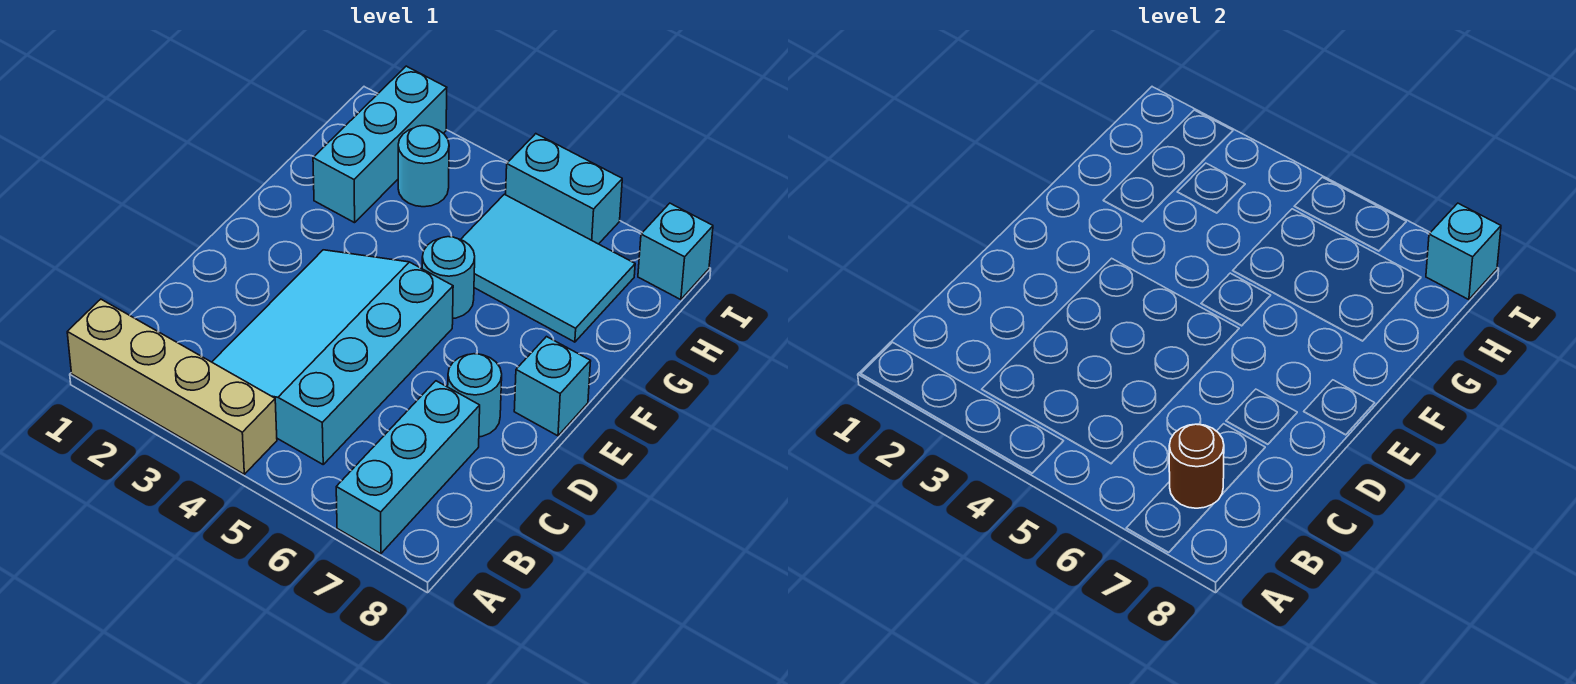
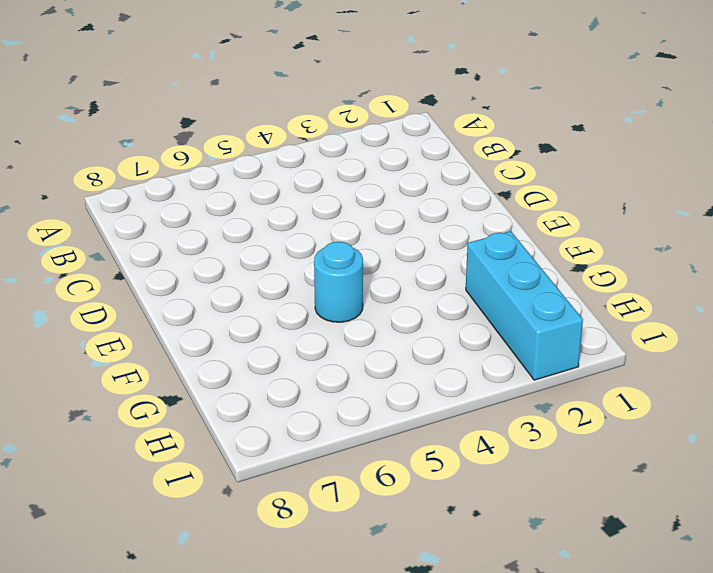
none -> tan brick A1:A4 level 1
none -> cyan brick A7:C7 level 1
none -> cyan slope B3:E5 level 1 top 5

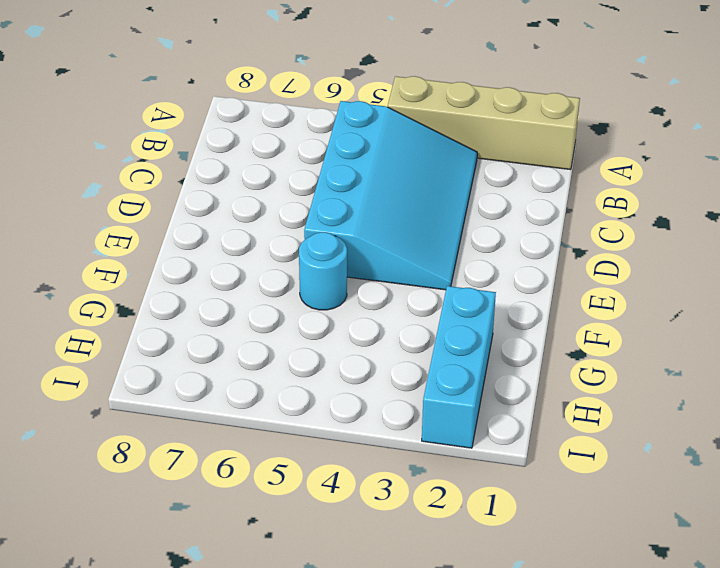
none -> cyan brick A7:C7 level 1
none -> cyan round brick D7 level 1
none -> cyan brick E8 level 1

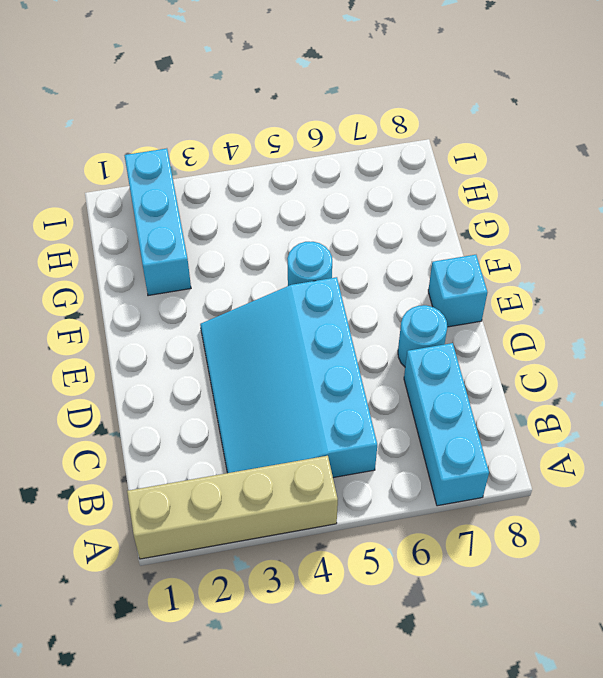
none -> cyan tile G5:H7 level 1
none -> cyan round brick H3 level 1
none -> cyan brick I5:I6 level 1

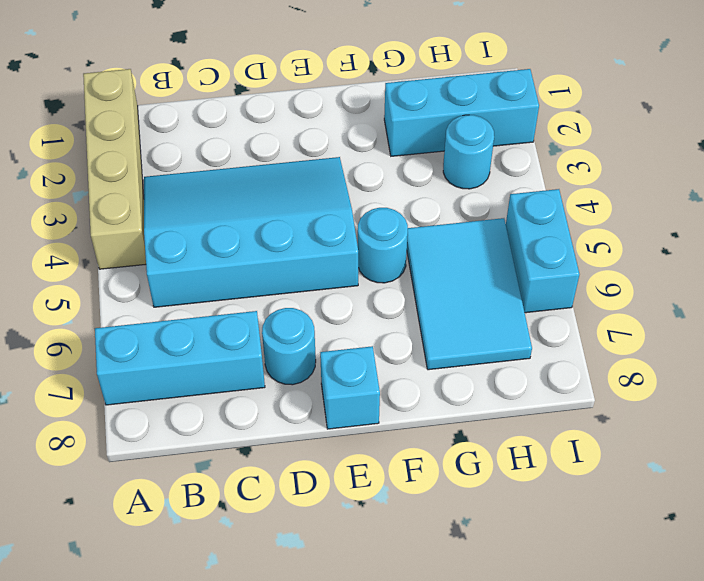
none -> cyan brick I8 level 1
none -> brown round brick B7 level 2
none -> cyan brick I8 level 2

